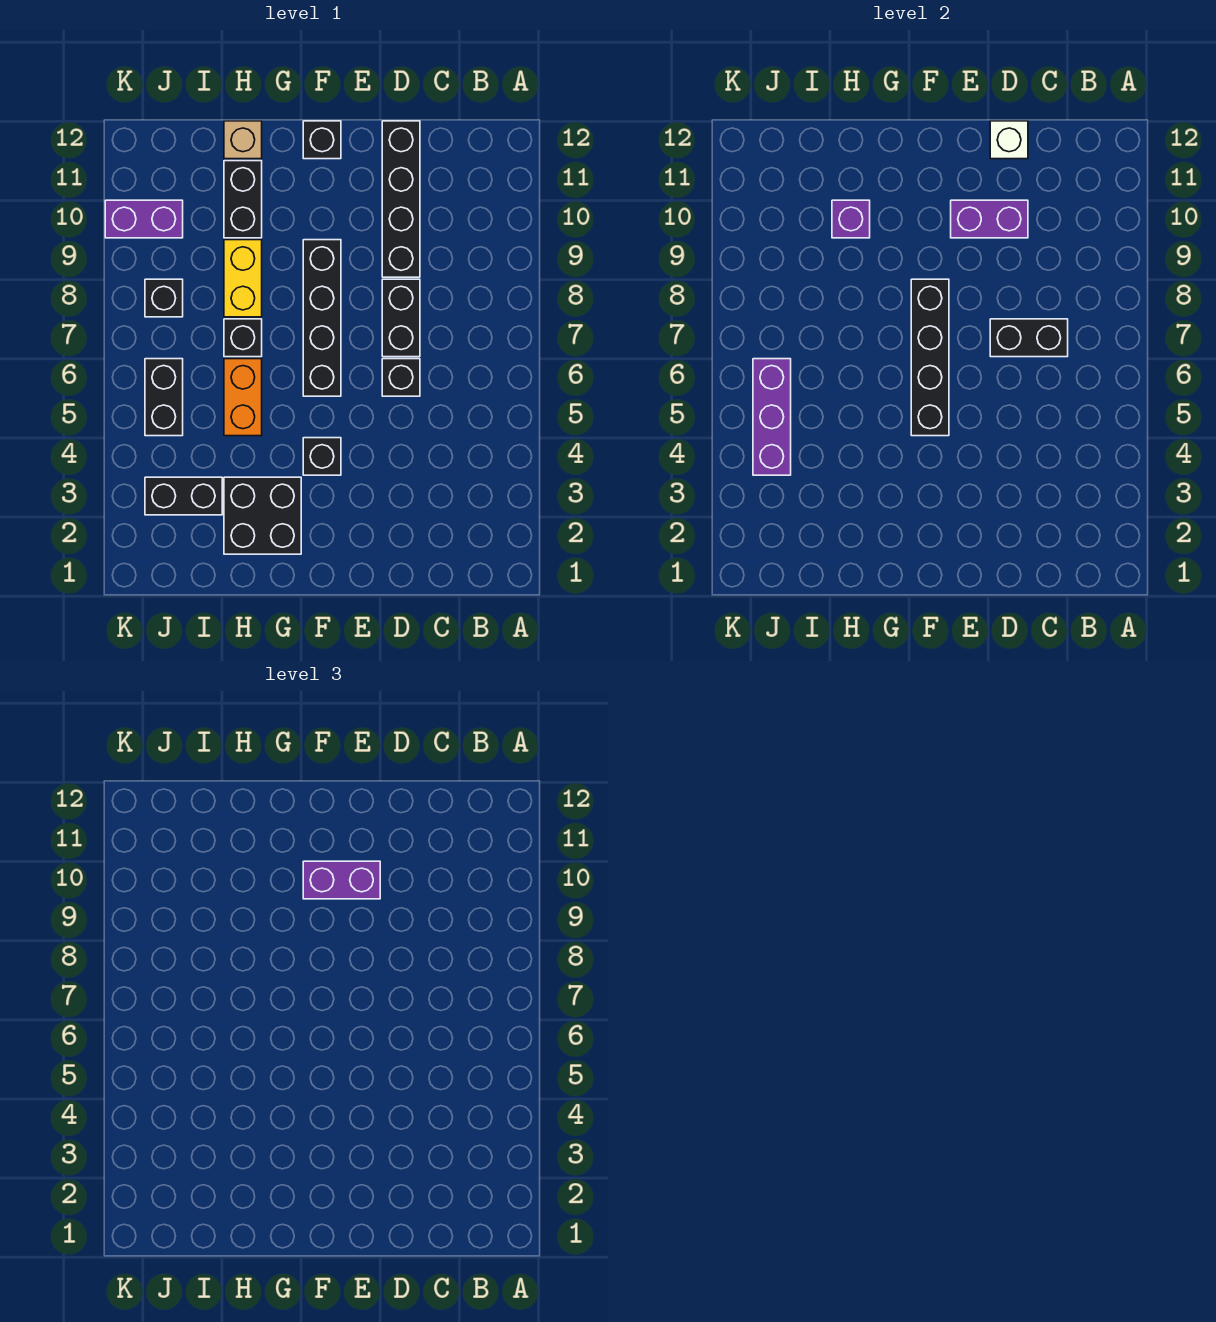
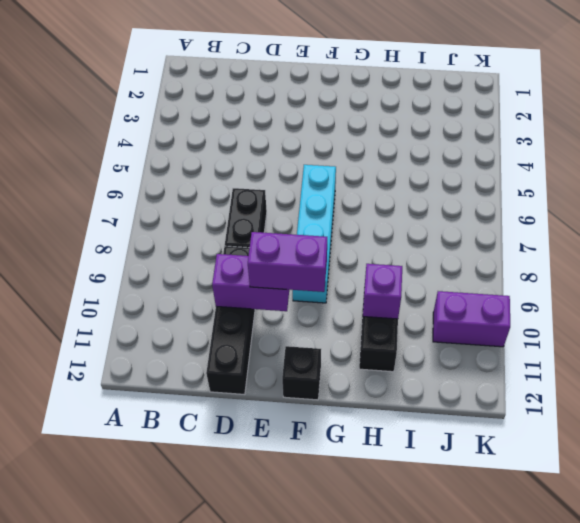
cyan brick F6:F9 level 1 -> black brick F6:F9 level 1
none -> black brick D6 level 1
none -> black brick F4 level 1
none -> black brick G2:H3 level 1

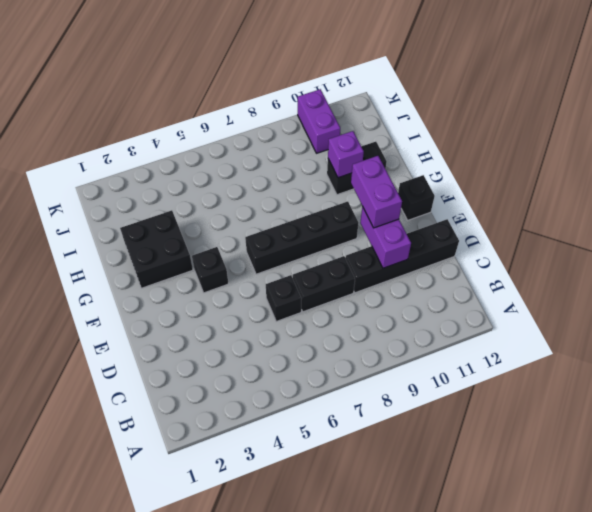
none -> orange brick H5:H6 level 1
none -> black brick H7 level 1
none -> yellow brick H8:H9 level 1

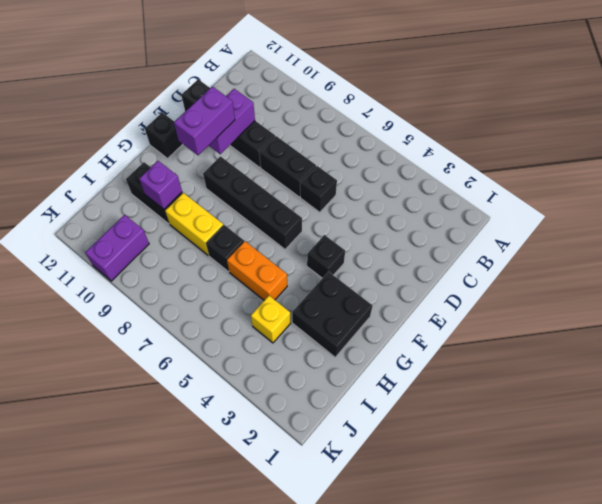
yellow brick I4 level 1 -> none
none -> tan brick H12 level 1
none -> black brick I3:J3 level 1
none -> black brick J5:J6 level 1

